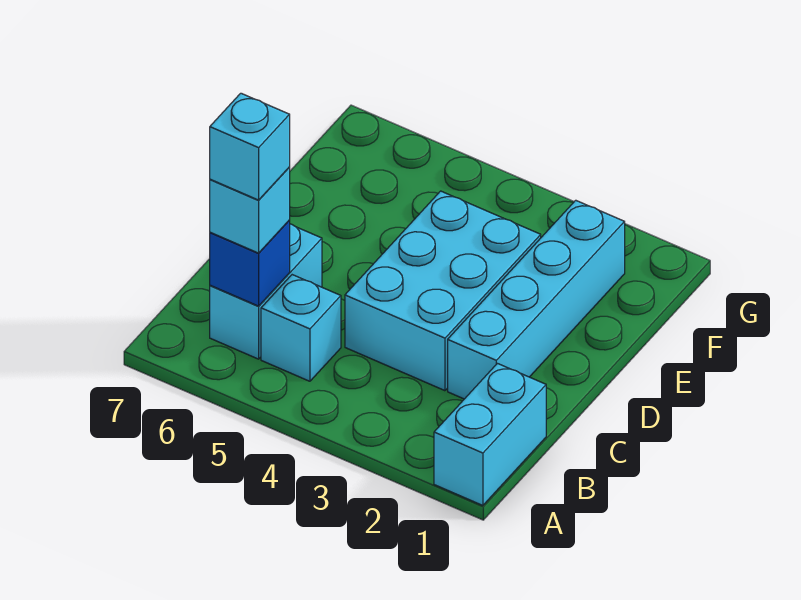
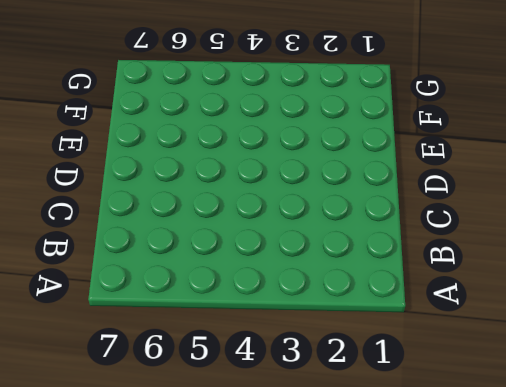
none -> cyan brick A1:B1 level 1
none -> cyan brick B5 level 1

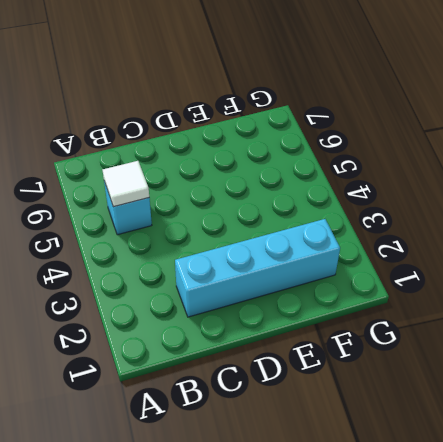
white tile B5 level 2 -> none
none -> cyan brick A1:B1 level 1
none -> cyan brick B6:C6 level 1

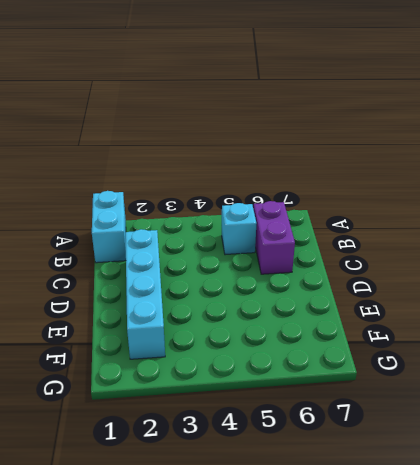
purple brick B6:C6 level 1 -> cyan brick B6:C6 level 1
none -> cyan brick C3:E4 level 1
none -> blue brick B6 level 2

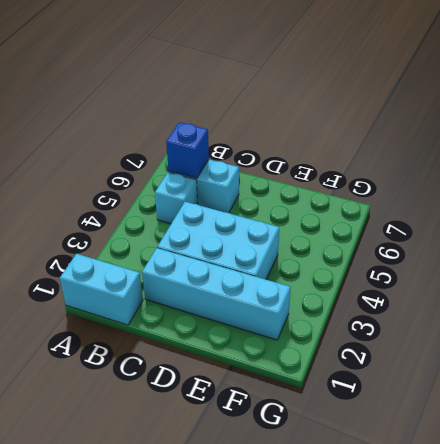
none -> cyan brick B6 level 3
none -> cyan brick B6 level 4

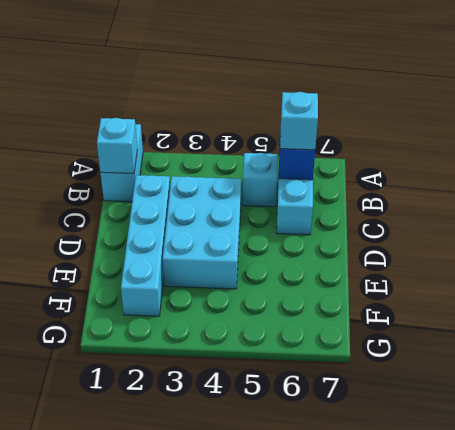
cyan brick B1 level 2 -> cyan brick B6 level 4

